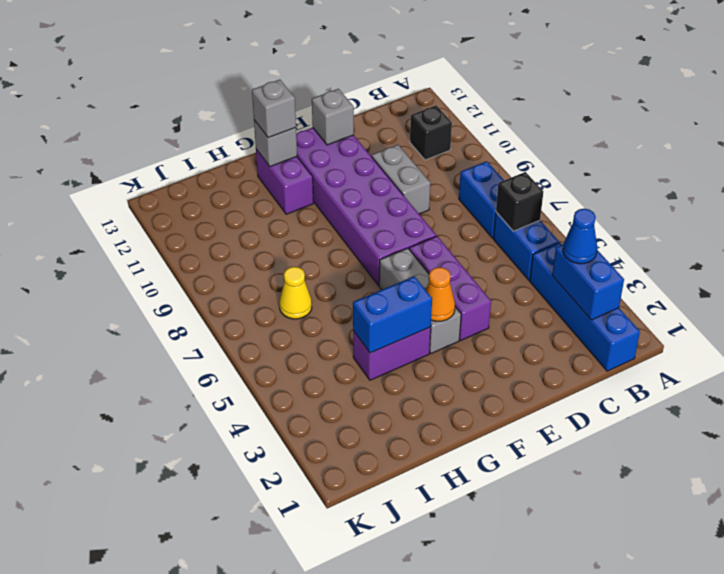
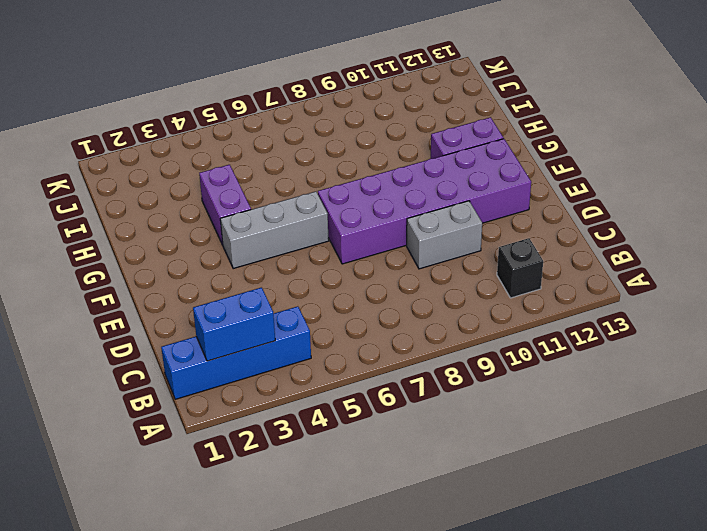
none -> blue brick B5:B6 level 1
none -> blue brick B7:B8 level 1
none -> purple brick E4:E6 level 1

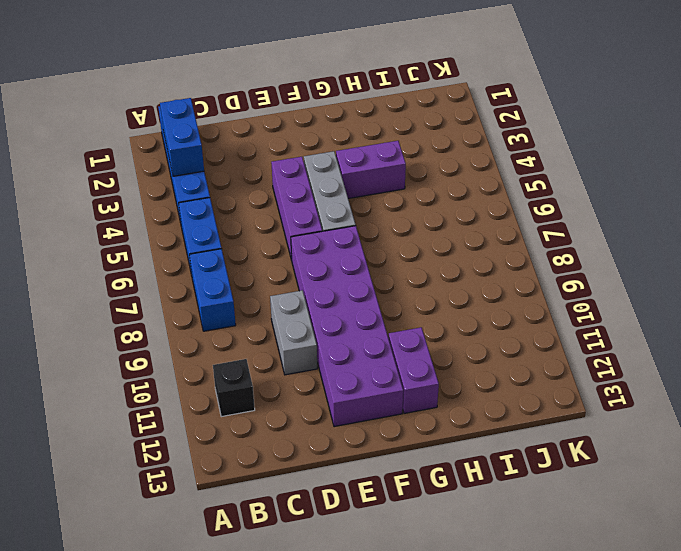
none -> yellow cone I7 level 1
none -> black brick B6 level 2
none -> grey brick E12 level 2

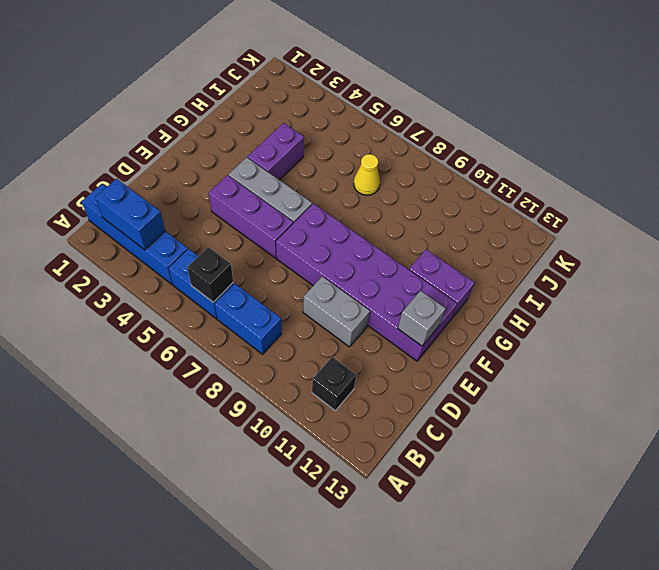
none -> orange cone F4 level 2
none -> blue brick G4:H4 level 2
none -> grey brick G12 level 2

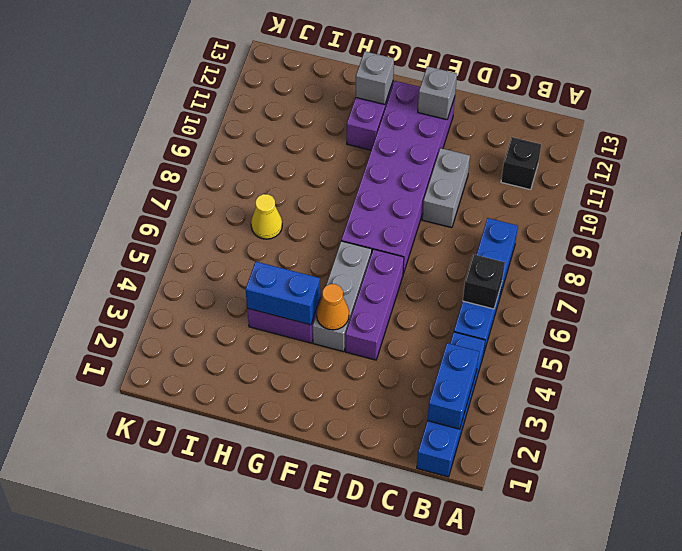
none -> blue cone B3 level 3
none -> grey brick G12 level 3

